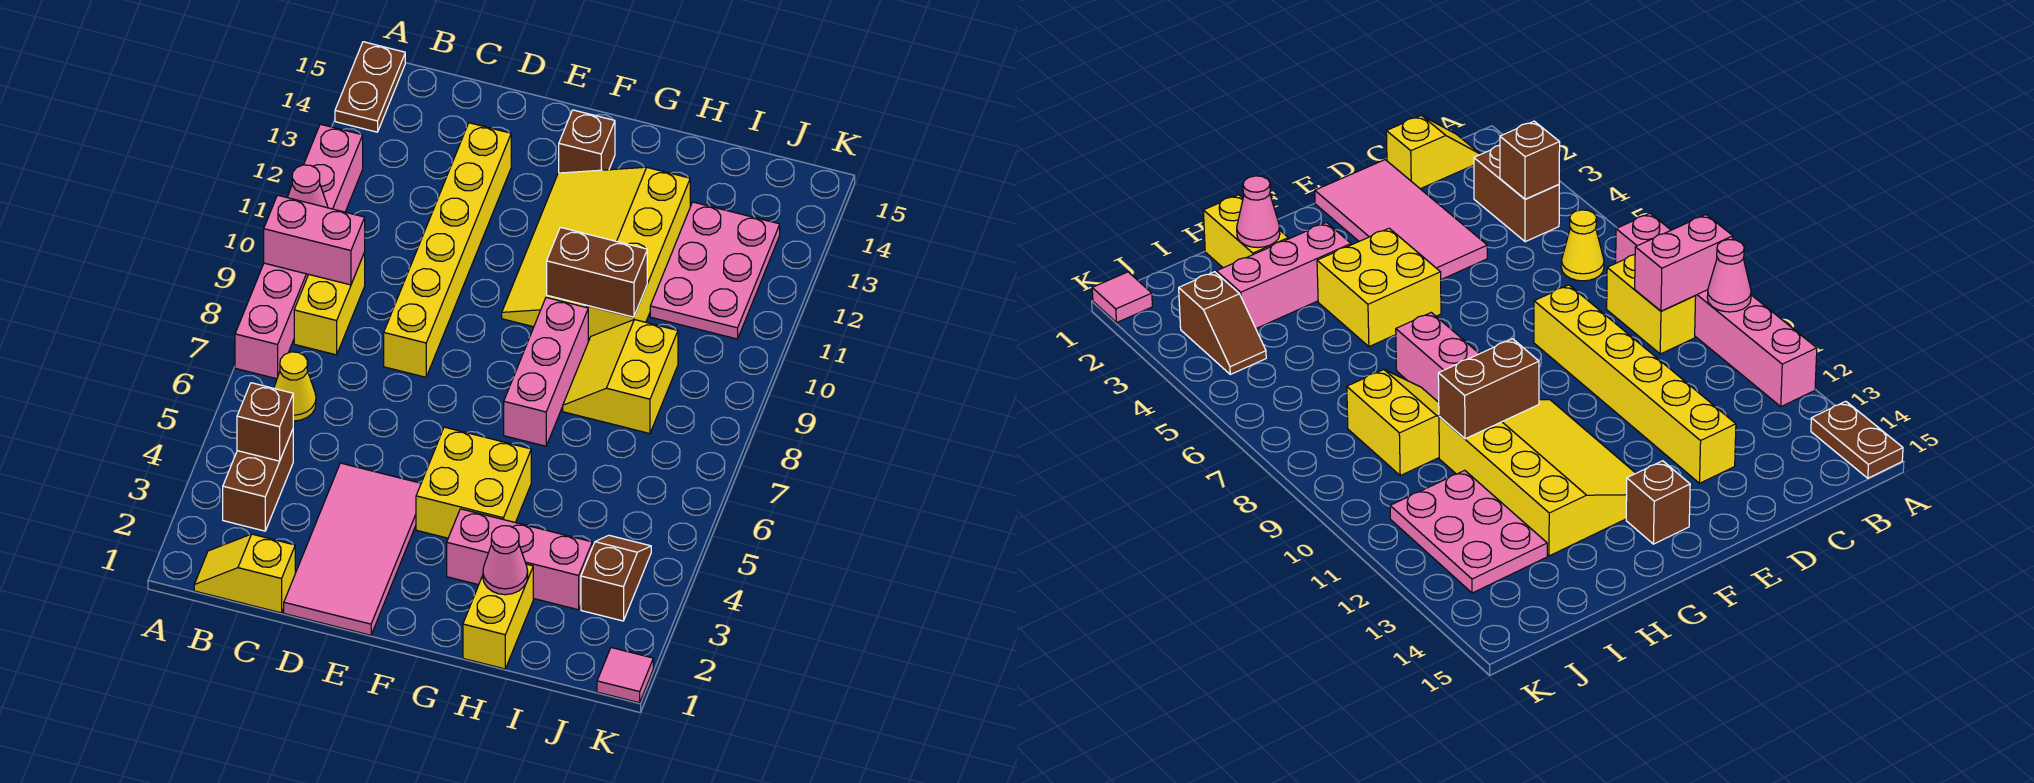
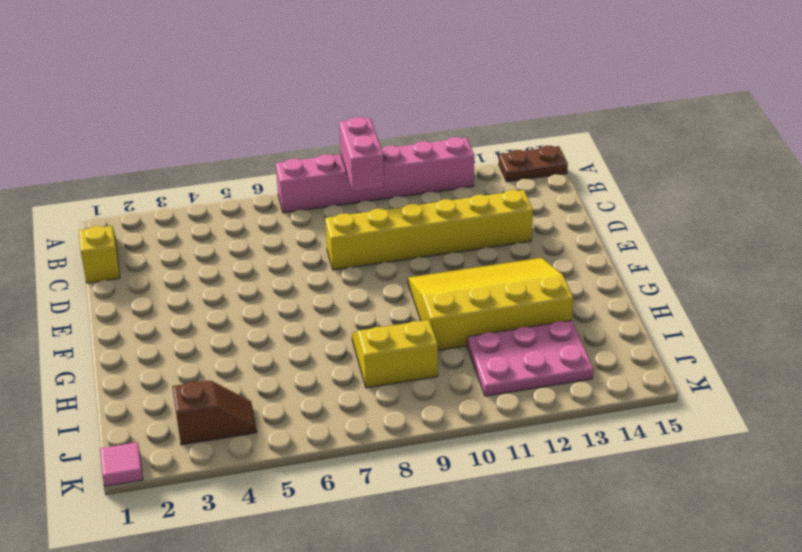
none -> brown brick B3:B4 level 1
none -> yellow cone B6 level 1
none -> yellow brick B8:B9 level 1

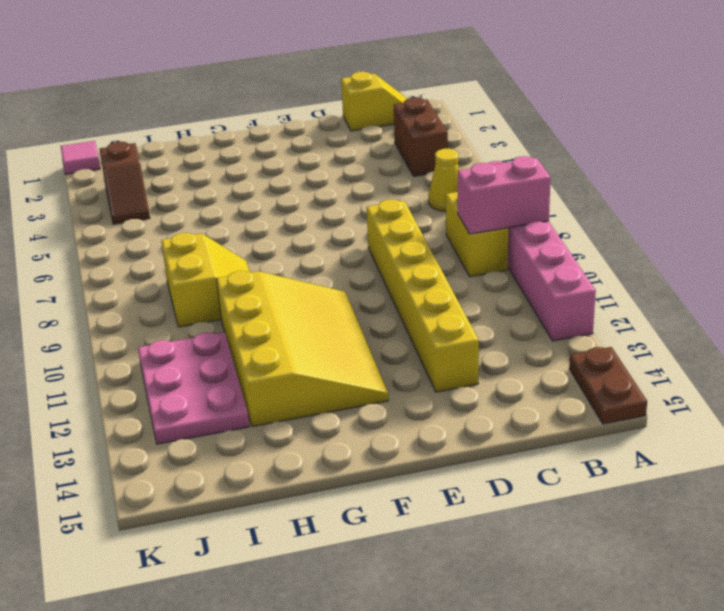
none -> pink tile D1:E4 level 1
none -> yellow brick F4:G5 level 1
none -> brown brick F14 level 1

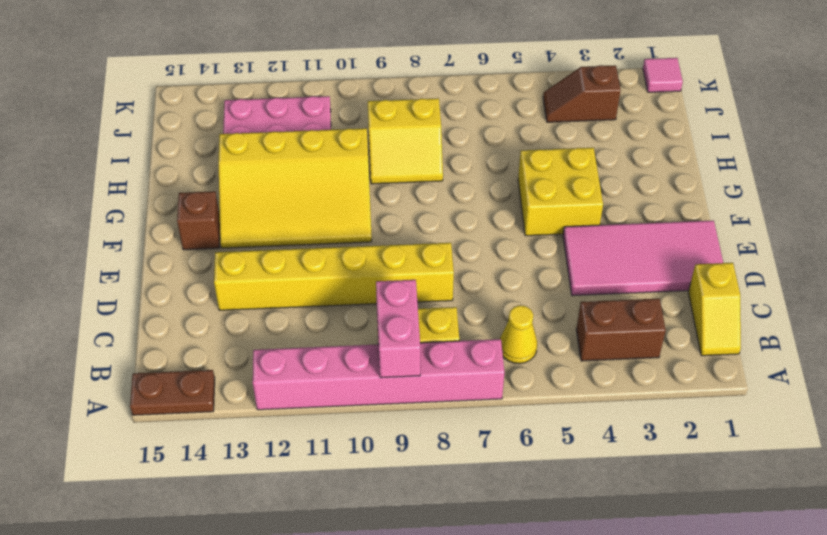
none -> pink brick G3:I3 level 1
none -> pink brick G7:G9 level 1
none -> yellow brick H1:H2 level 1

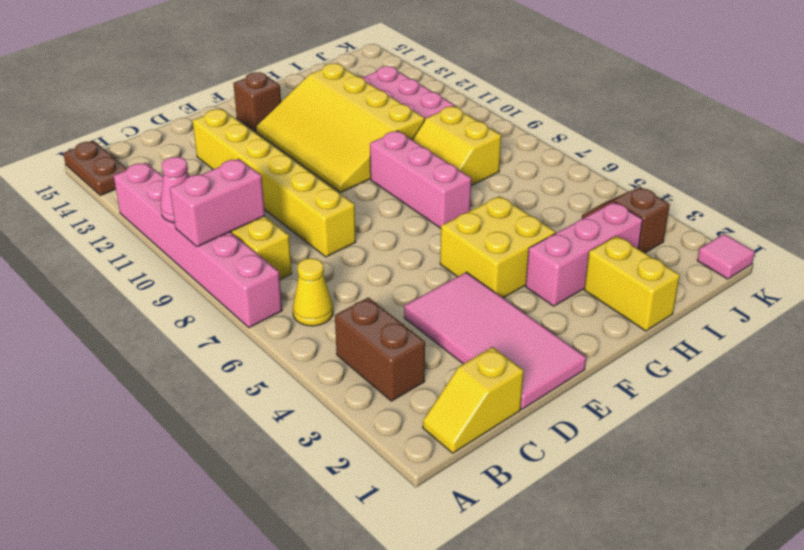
none -> brown brick B4 level 2
none -> brown brick G10:H10 level 2
none -> pink cone H2 level 2

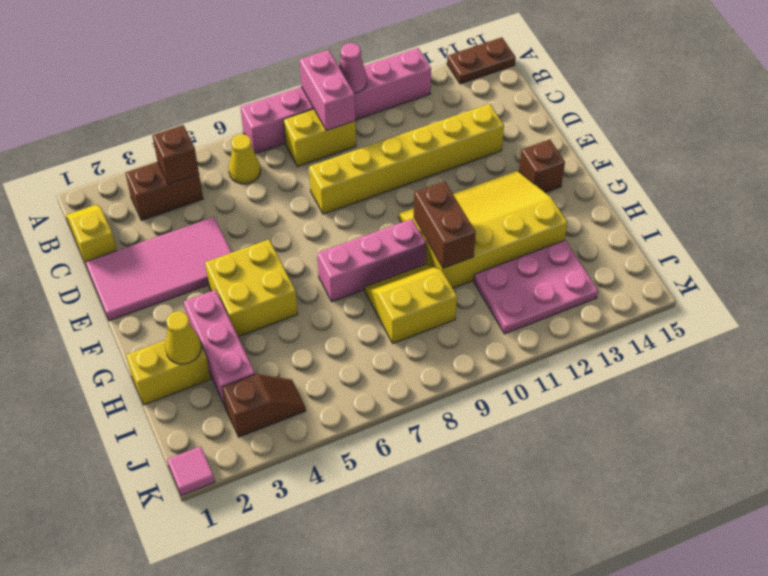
yellow cone H2 level 2 -> pink cone H2 level 2

